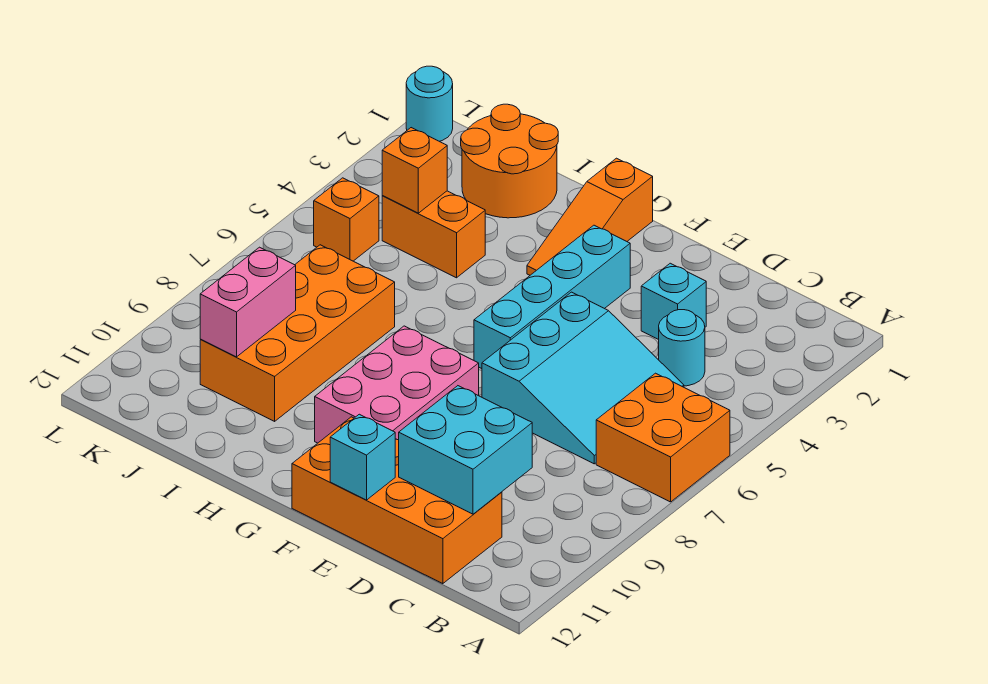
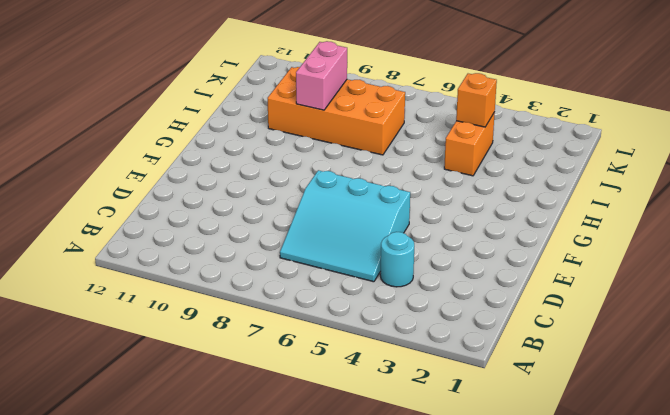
pink brick I9:J9 level 2 -> pink brick J9:J10 level 2
none -> orange brick A6:B7 level 1
none -> orange brick C11:F12 level 1
none -> cyan brick D3 level 1

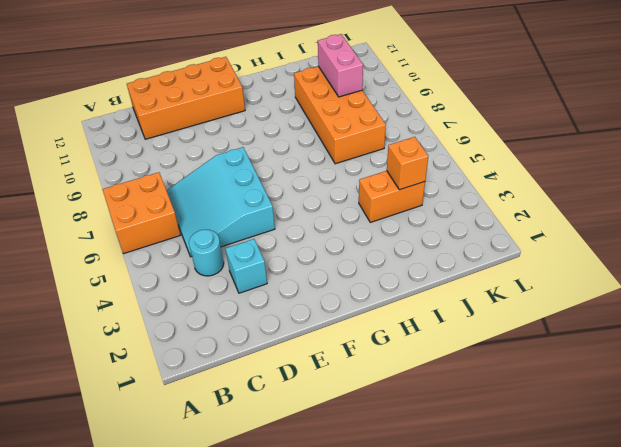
none -> cyan brick F3:F6 level 1
none -> pink brick F8:G10 level 1
none -> orange slope G1:G3 level 1 top 1

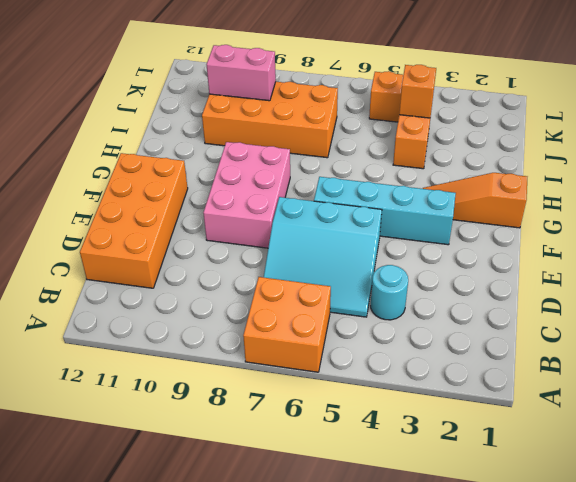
pink brick E8:G9 level 1 -> pink brick F8:G10 level 1
none -> cyan brick D3 level 1
none -> orange round brick I1:J2 level 1
none -> cyan round brick L1 level 1

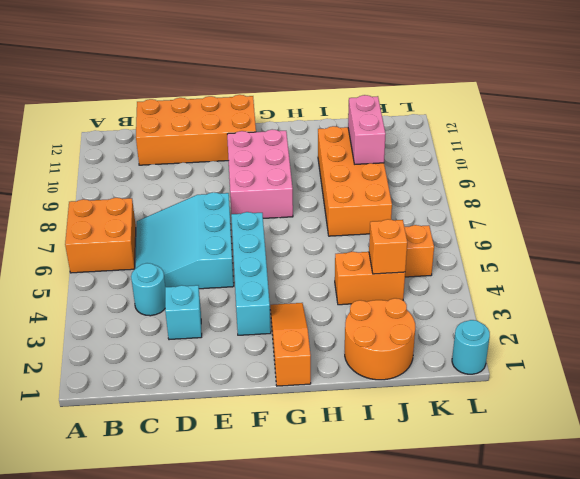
none -> cyan brick C10:D11 level 2
none -> cyan brick E12 level 2

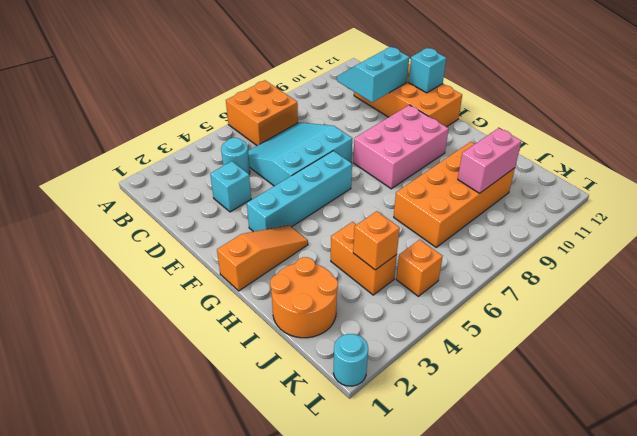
cyan slope C10:D11 level 2 top D -> cyan brick C10:D11 level 2

